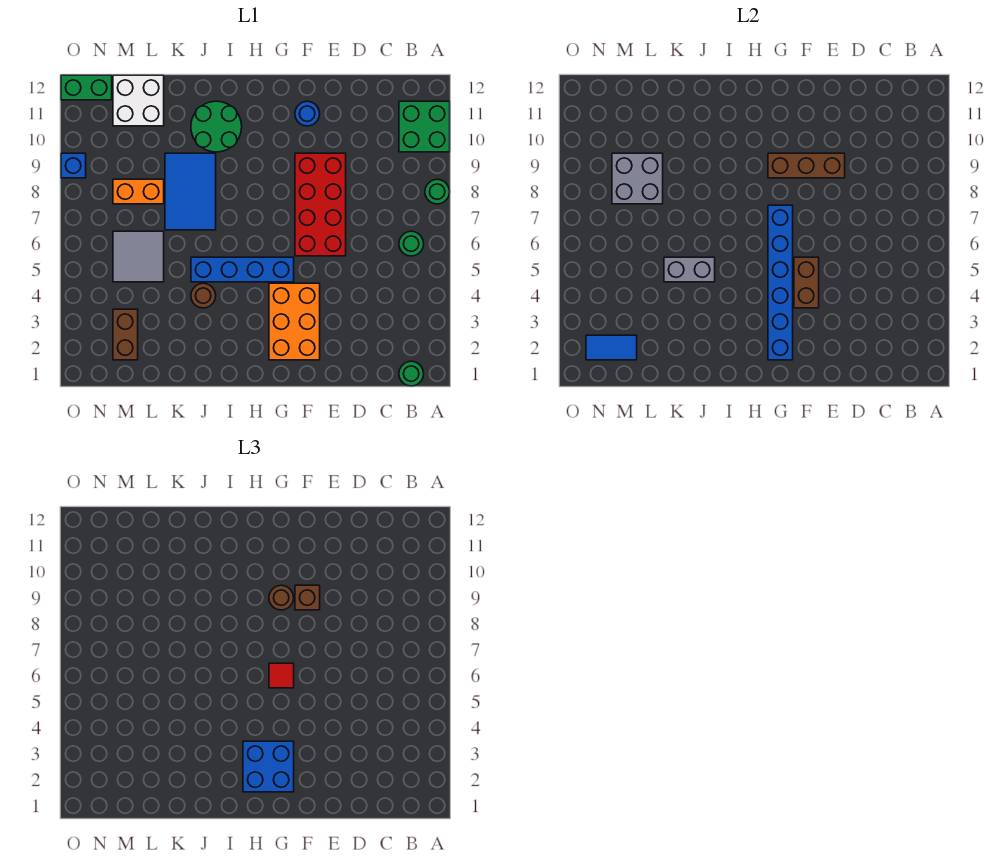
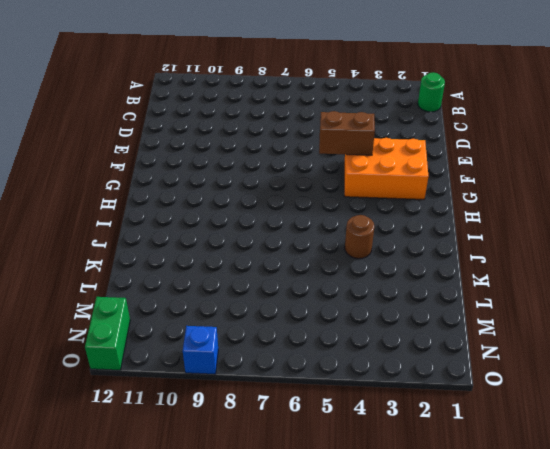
none -> green round brick A8 level 1
none -> green brick A10:B11 level 1
none -> green round brick B6 level 1

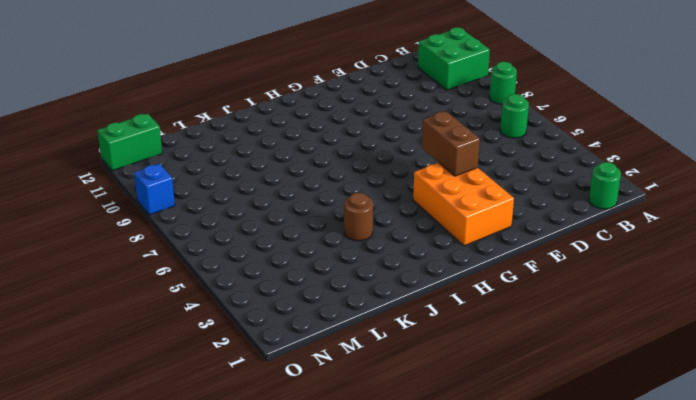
none -> red brick E6:F9 level 1
none -> blue round brick F11 level 1
none -> blue brick G5:J5 level 1

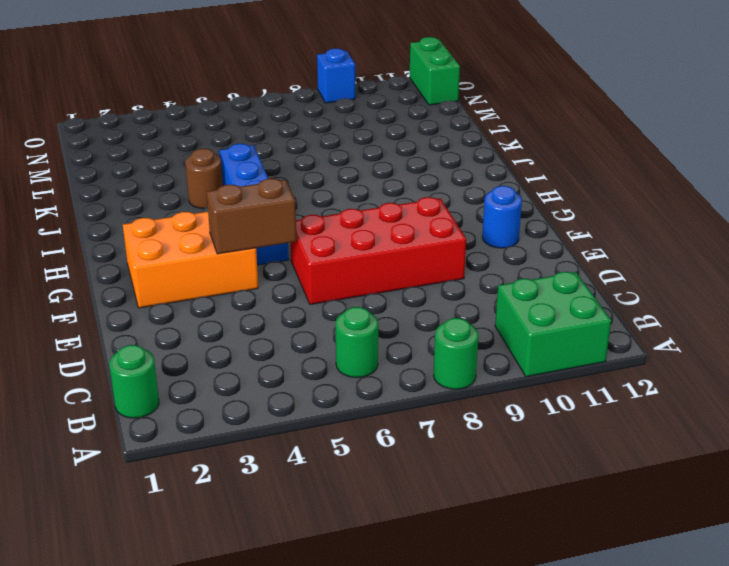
none -> green round brick I10:J11 level 1
none -> blue tile J7:K9 level 1
none -> grey tile L5:M6 level 1

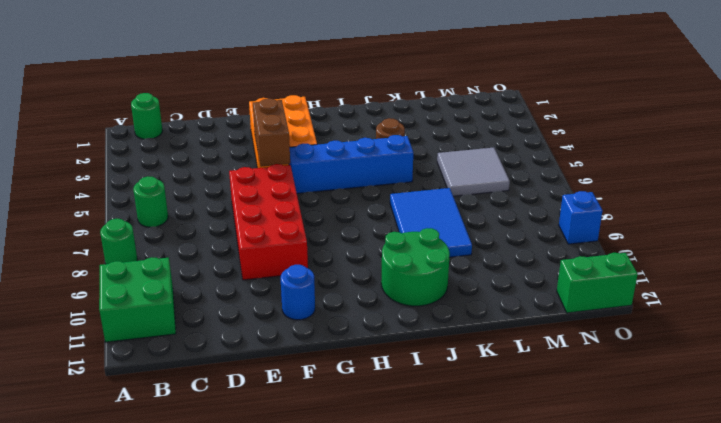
none -> orange brick L8:M8 level 1
none -> white brick L11:M12 level 1
none -> brown brick M2:M3 level 1

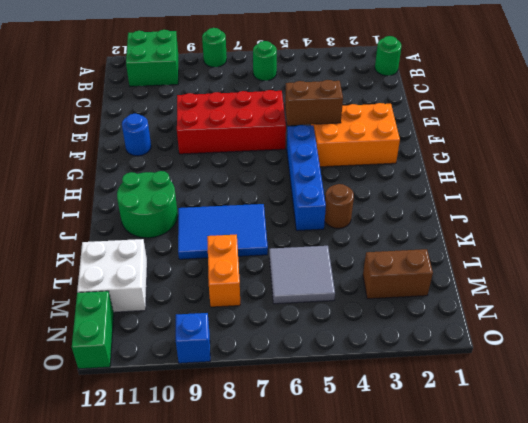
none -> brown brick E9:G9 level 2
none -> blue brick G2:G7 level 2
none -> grey brick J5:K5 level 2

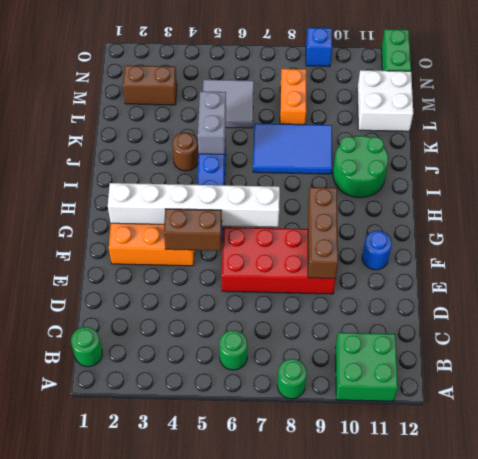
white brick G2:G7 level 2 -> blue brick G2:G7 level 2
none -> grey brick L8:M9 level 2
none -> blue tile M2:N2 level 2
none -> brown brick F9 level 3

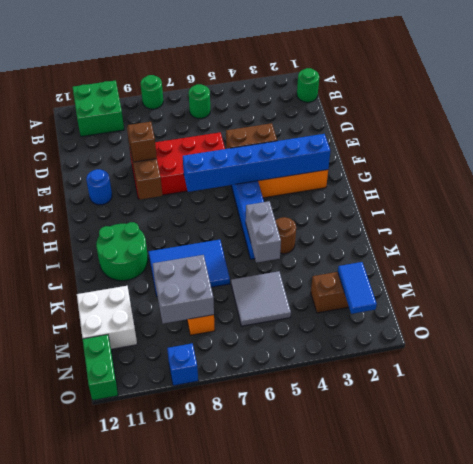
none -> blue brick G2:H3 level 3
none -> red tile G6 level 3
none -> brown round brick G9 level 3

